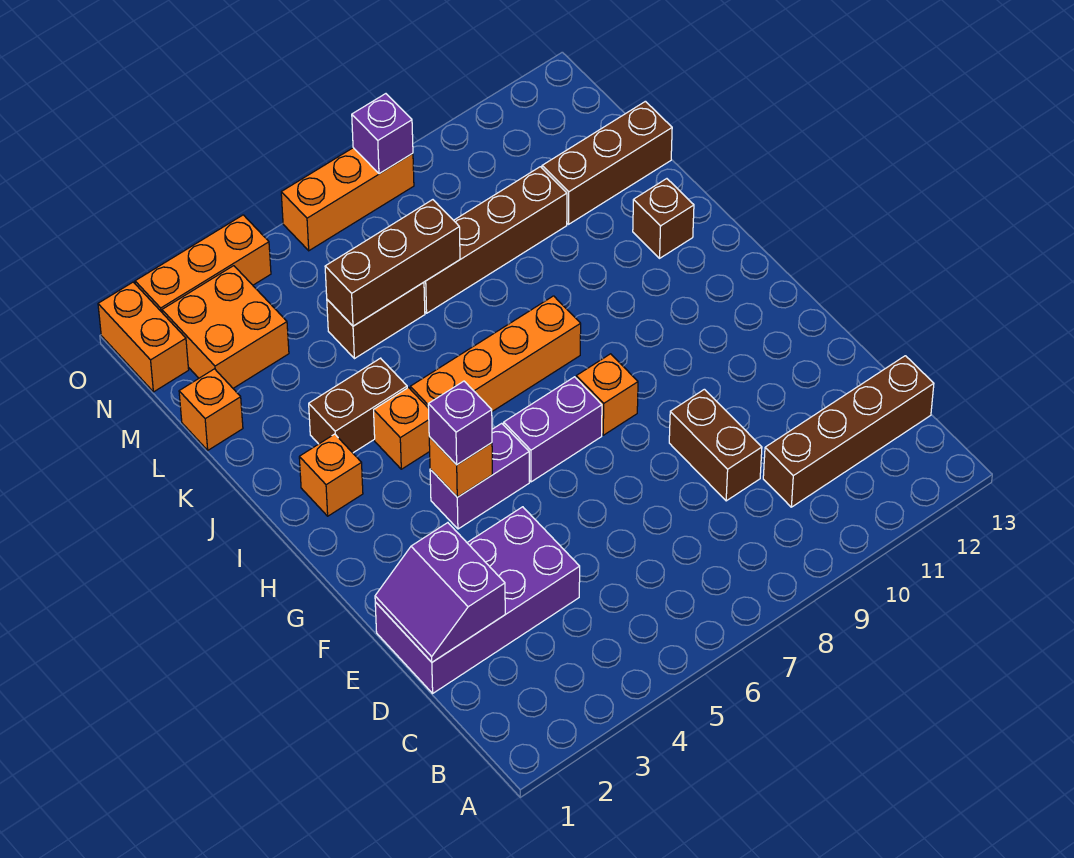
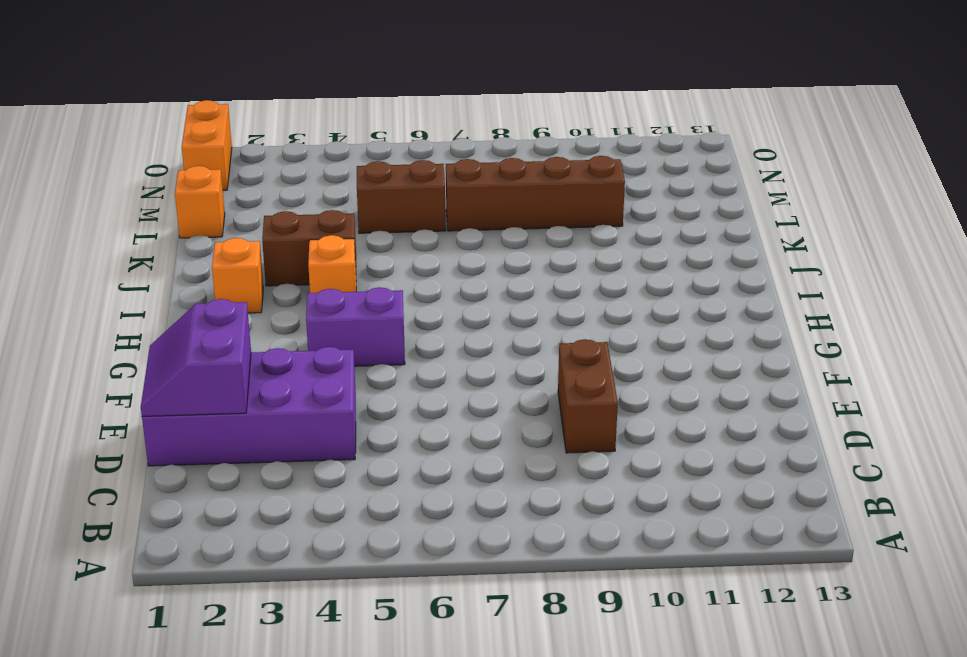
none -> brown brick C10:C13 level 1
none -> purple brick G6:G7 level 1
none -> orange brick G8 level 1

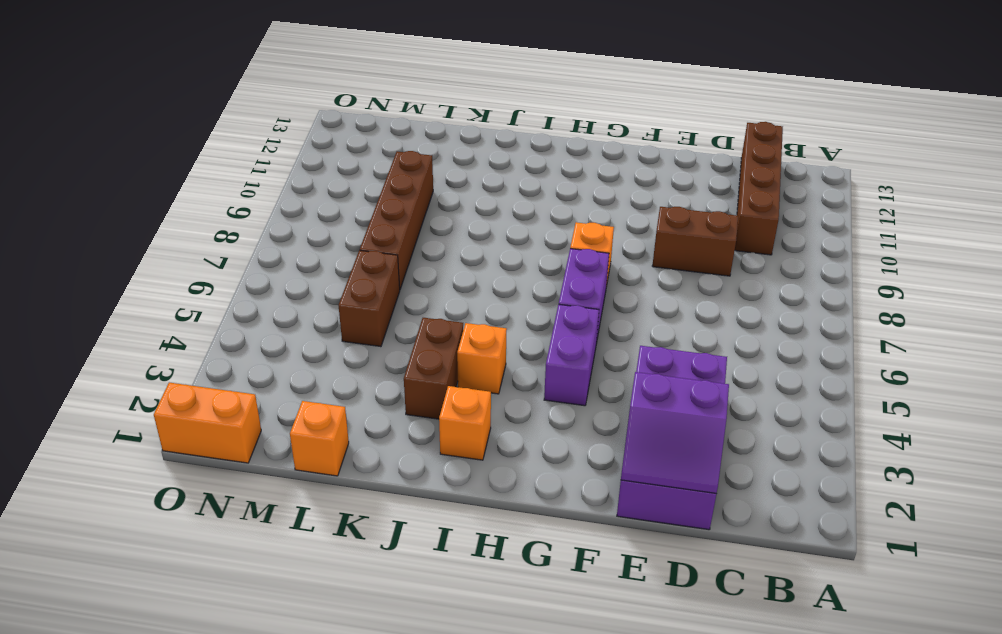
none -> orange brick I5:I8 level 1
none -> brown brick J12 level 1
none -> brown brick L11:L13 level 1

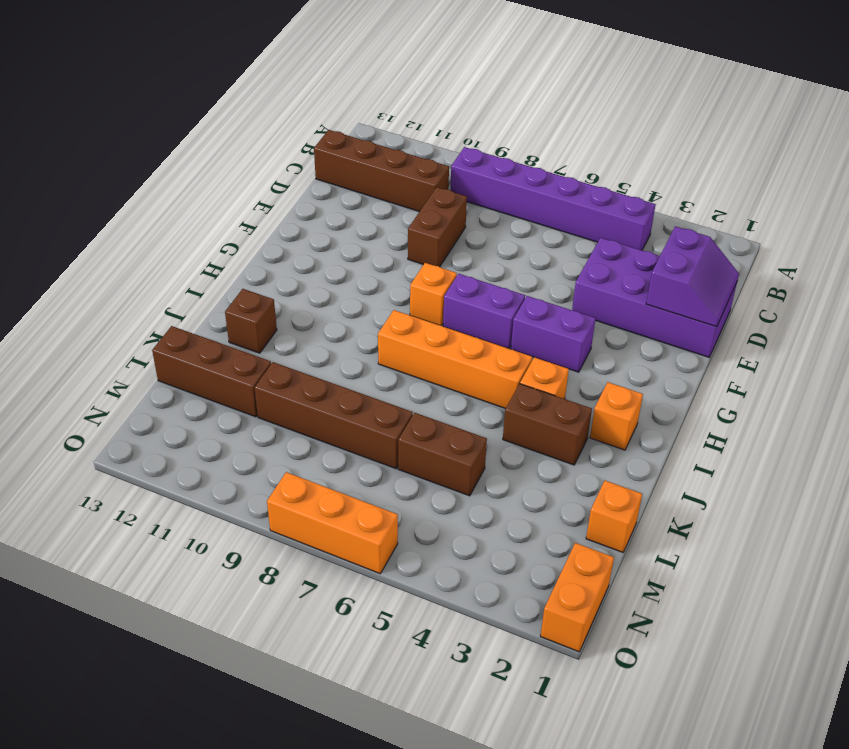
purple brick B4:B9 level 1 -> none
none -> orange brick M2:N3 level 1
none -> orange brick O2:O4 level 1
none -> orange brick G4 level 2

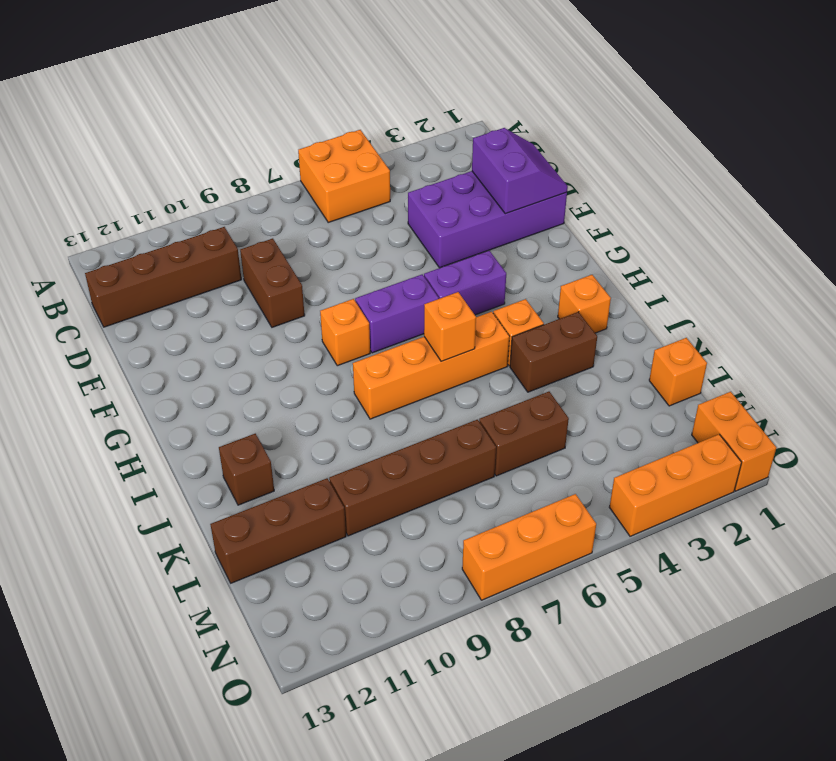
orange brick A5:B6 level 1 -> orange brick M2:N3 level 1
orange brick I6 level 2 -> orange brick G4 level 2
none -> brown brick L5:L7 level 2
none -> purple brick O8 level 2
none -> purple brick G4 level 3

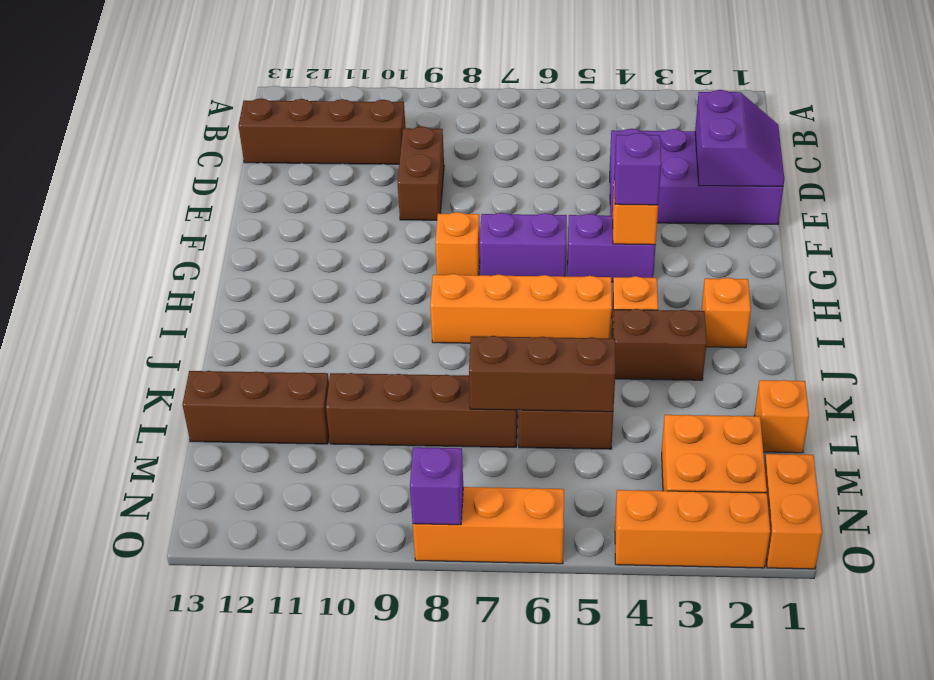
none -> brown brick J12 level 1

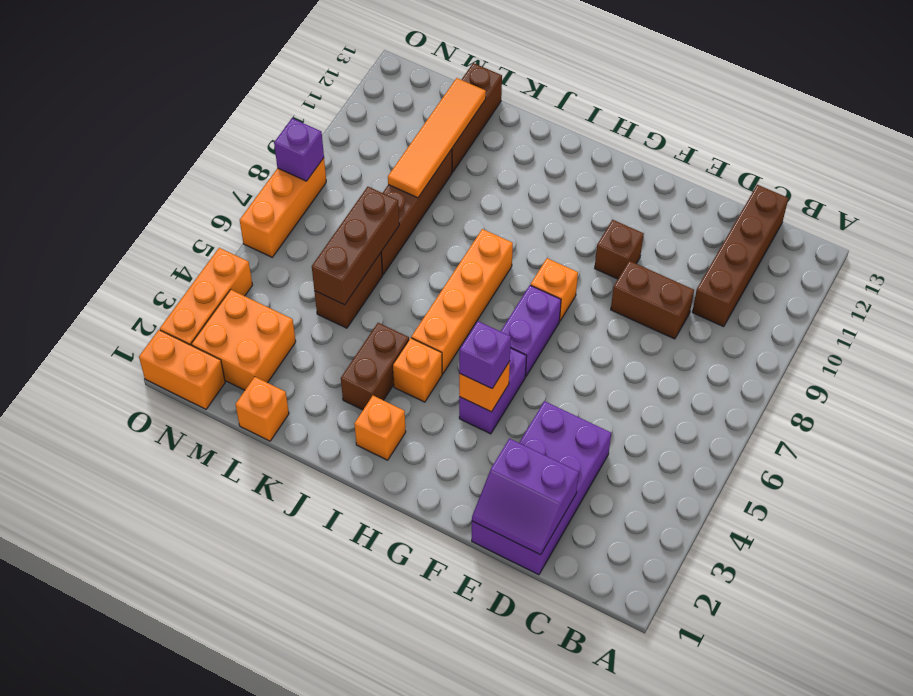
brown brick F10 level 1 -> brown brick J12 level 1
orange tile L9:L12 level 2 -> none

